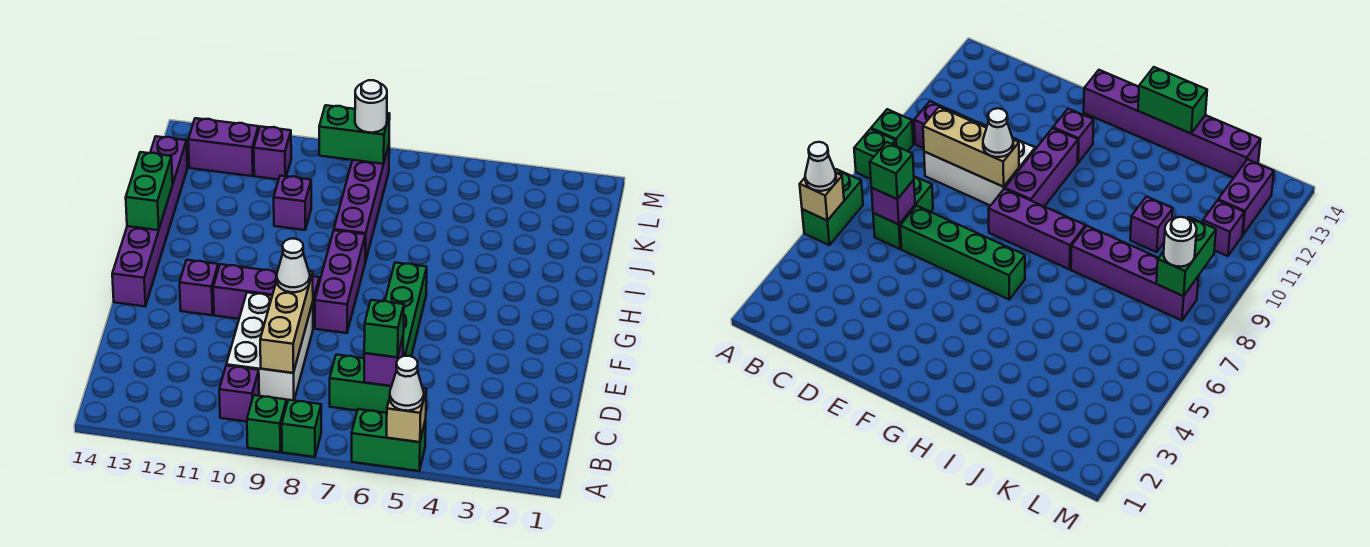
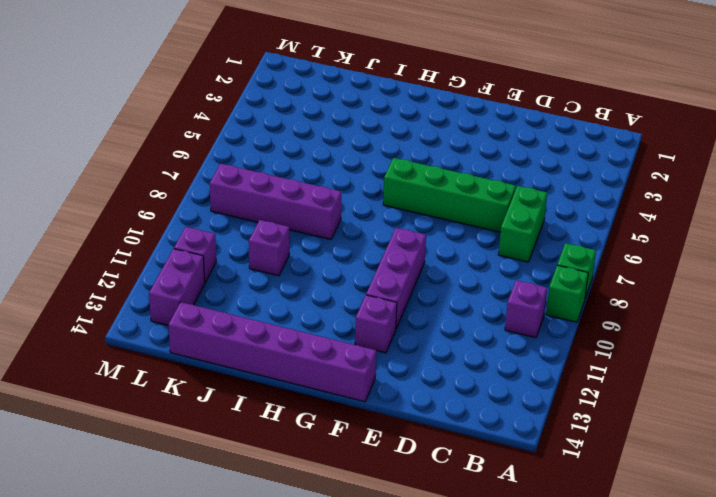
none -> green brick A5:A6 level 1
none -> white brick C9:E10 level 1
none -> purple brick F8:H8 level 1

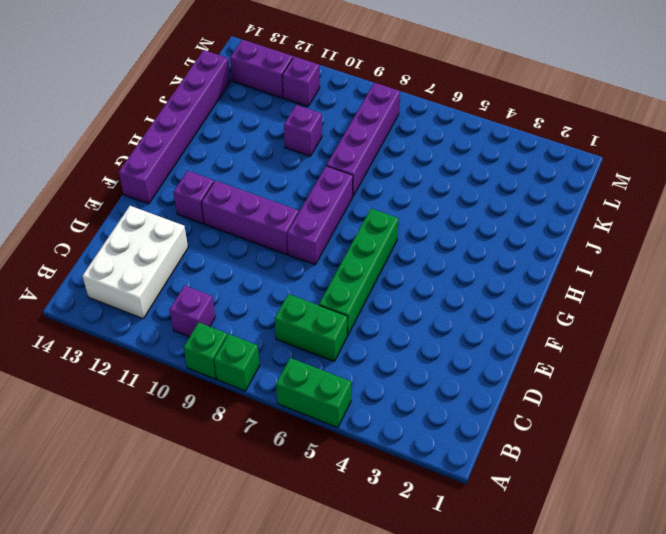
white brick B12:D13 level 1 -> white brick C9:E10 level 1
none -> tan brick A5 level 2
none -> purple brick C6 level 2
none -> tan brick C9:E9 level 2

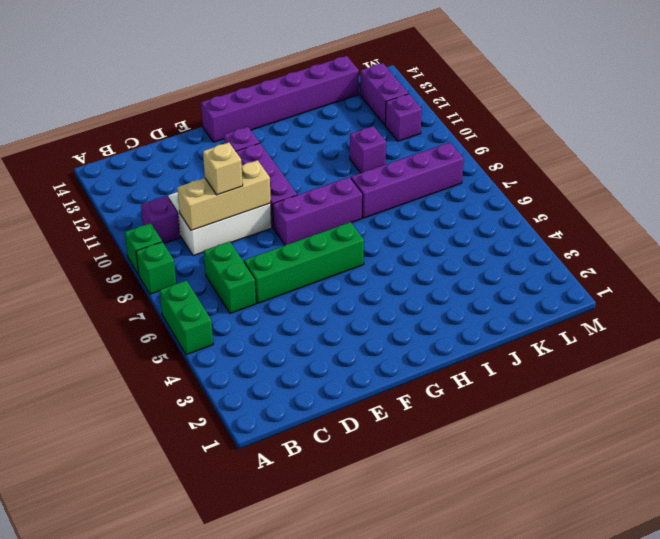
tan brick D9 level 3 -> tan brick A5 level 2
none -> purple brick C6 level 2
none -> green brick H14:I14 level 2
none -> green brick L8:L9 level 2

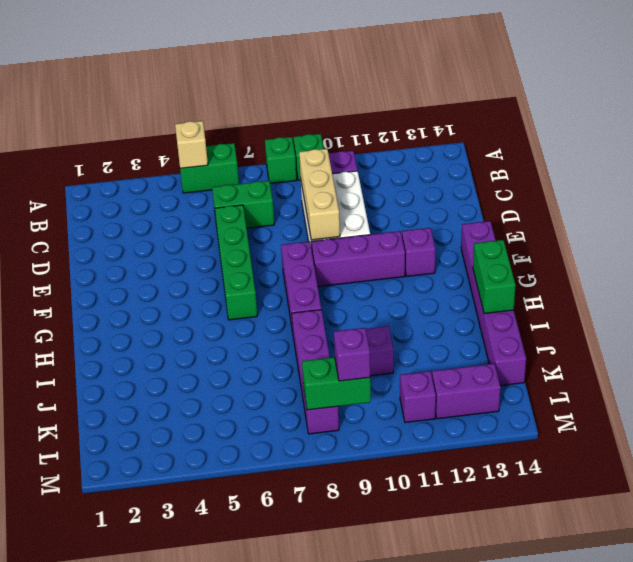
purple brick L9 level 3 -> purple brick C6 level 2
none -> white cone A5 level 3
none -> green brick C6 level 3
none -> white cone E9 level 3

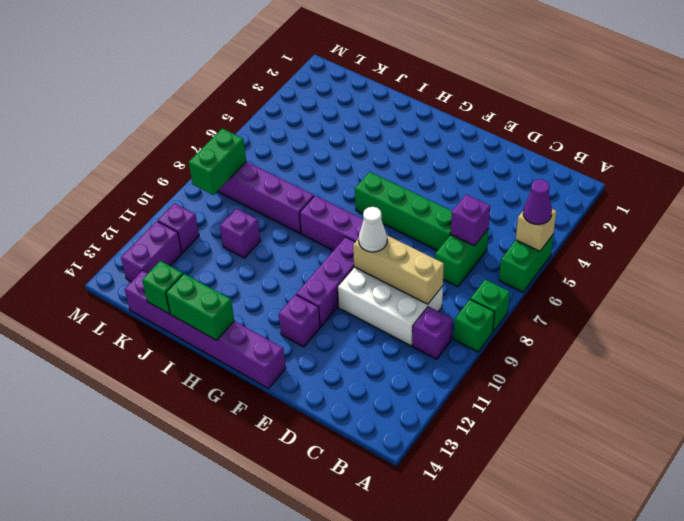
purple cone A5 level 3 -> white cone A5 level 3
green brick J14 level 2 -> green brick C6 level 3
none -> white round brick L8 level 3

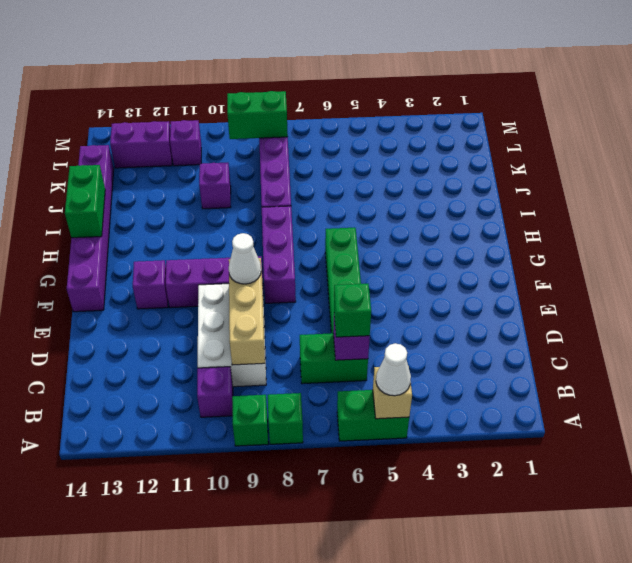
none -> white round brick L8 level 3

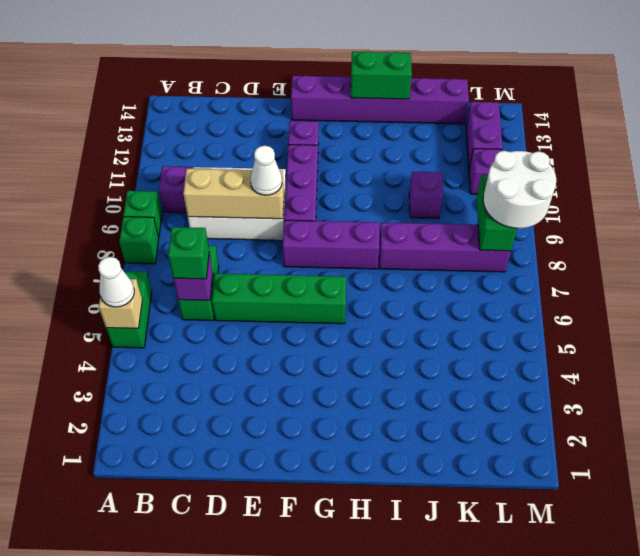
white round brick L8:M9 level 3 -> white round brick L8 level 3

